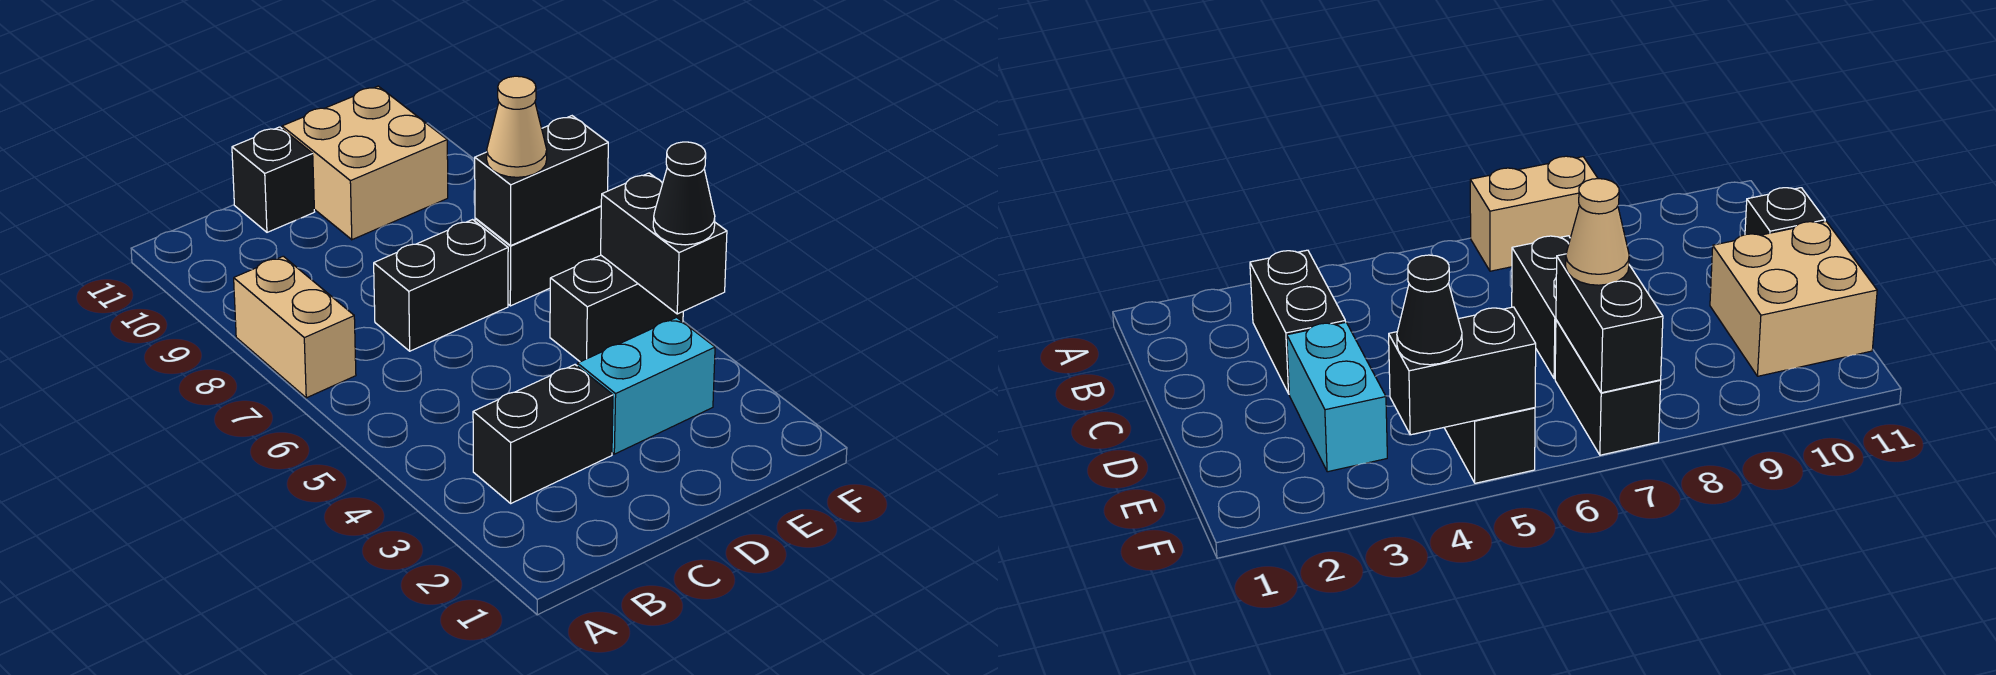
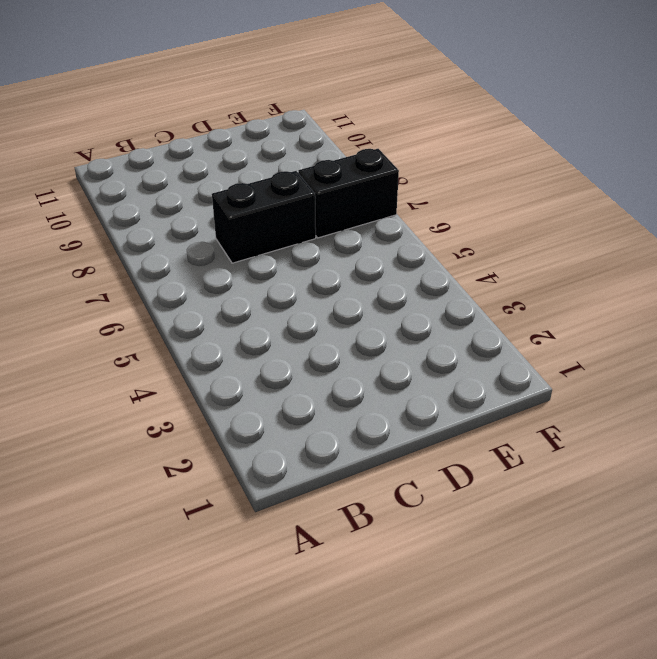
none -> tan brick A7:A8 level 1
none -> black brick B3:C3 level 1
none -> black brick C11 level 1

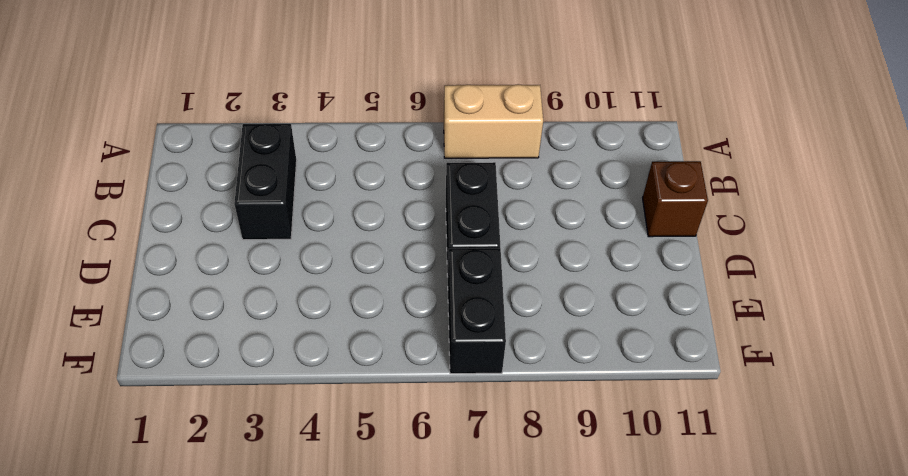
brown brick C11 level 1 -> black brick C11 level 1
none -> cyan brick D3:E3 level 1
none -> tan brick D10:E11 level 1
none -> black brick E5:F5 level 1

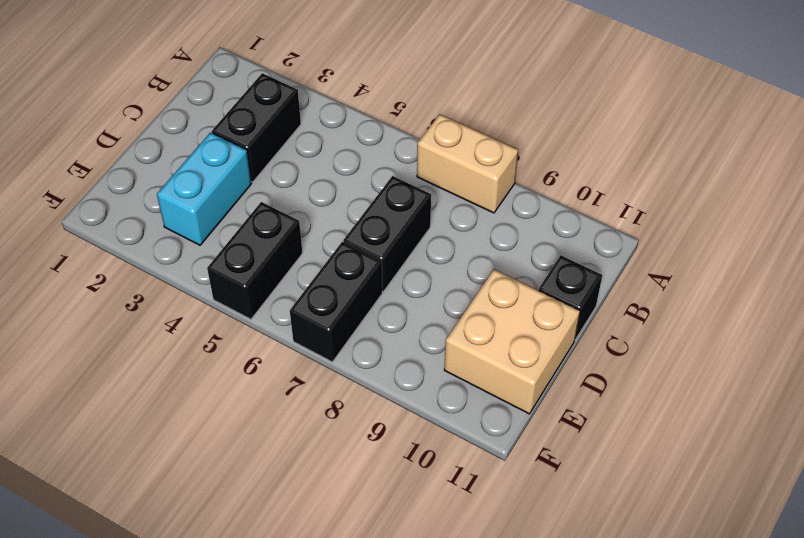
none -> black brick E7:F7 level 2
none -> black brick F4:F5 level 2
none -> tan cone E7 level 3

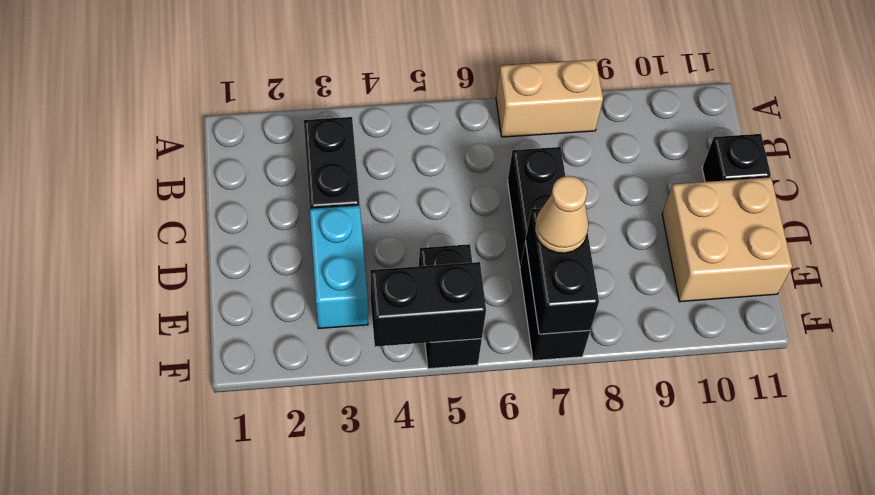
none -> black cone F4 level 3

